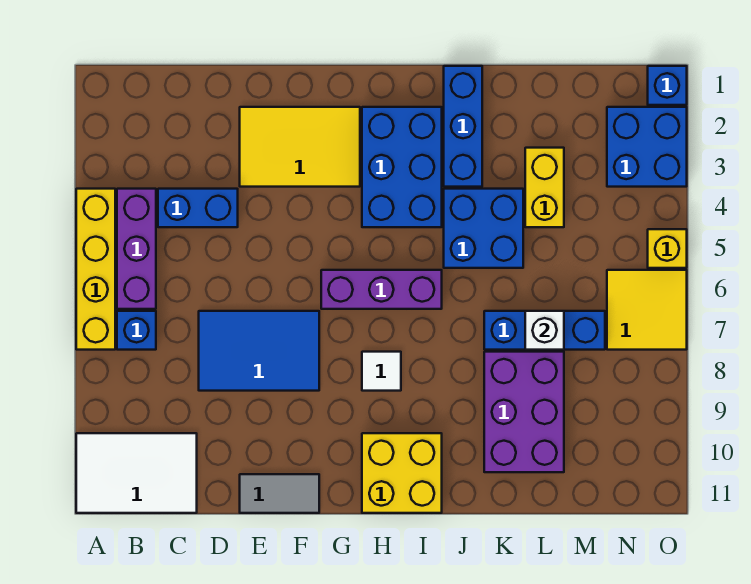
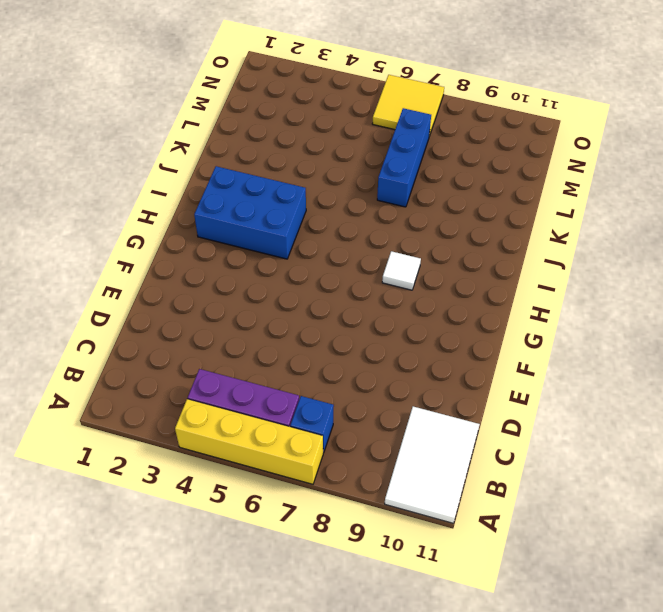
none -> blue brick C4:D4 level 1
none -> blue tile D7:F8 level 1
none -> yellow tile E2:G3 level 1

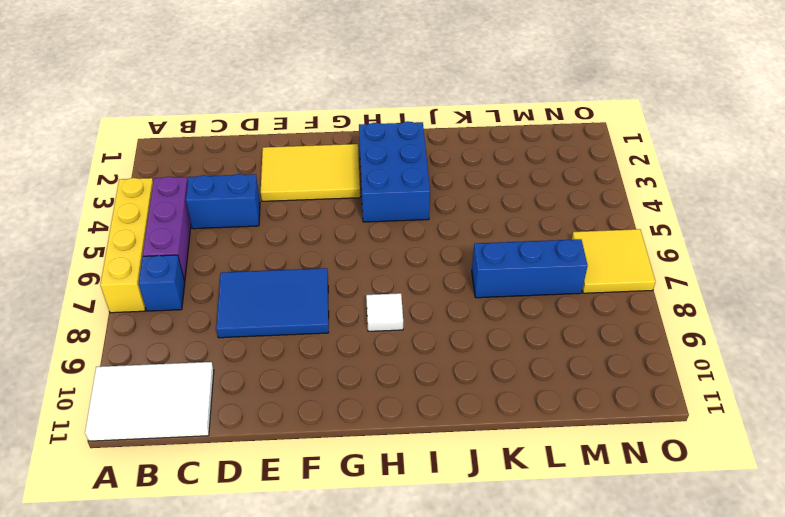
none -> grey tile E11:F11 level 1
none -> purple brick G6:I6 level 1
none -> yellow brick H10:I11 level 1

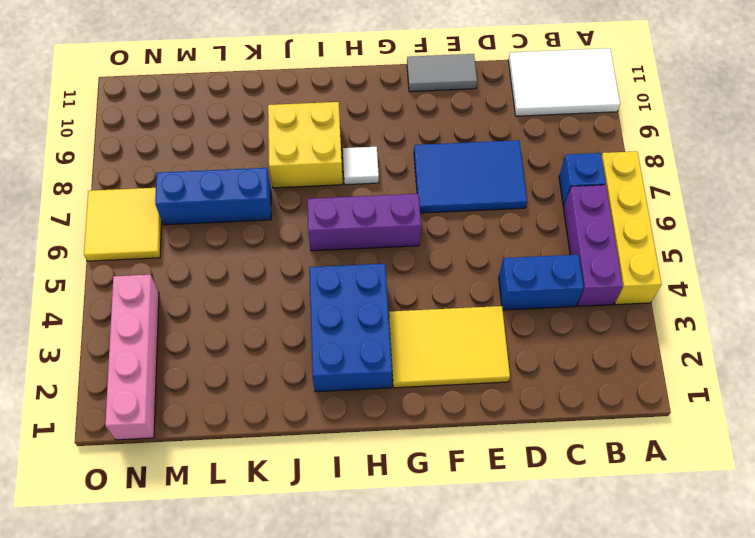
yellow brick I8:J9 level 1 -> yellow brick H10:I11 level 1
pink brick N1:N4 level 1 -> blue brick N2:O3 level 1
none -> blue brick J1:J3 level 1
none -> blue brick J4:K5 level 1
none -> purple brick K8:L10 level 1

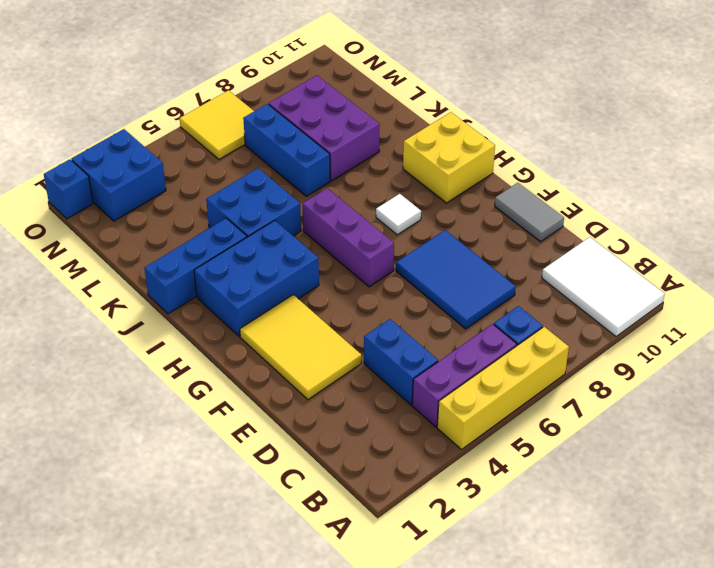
purple brick K8:M9 level 1 -> purple brick K8:L10 level 1
none -> yellow brick L3:L4 level 1
none -> yellow brick O5 level 1
none -> white brick L7 level 2

